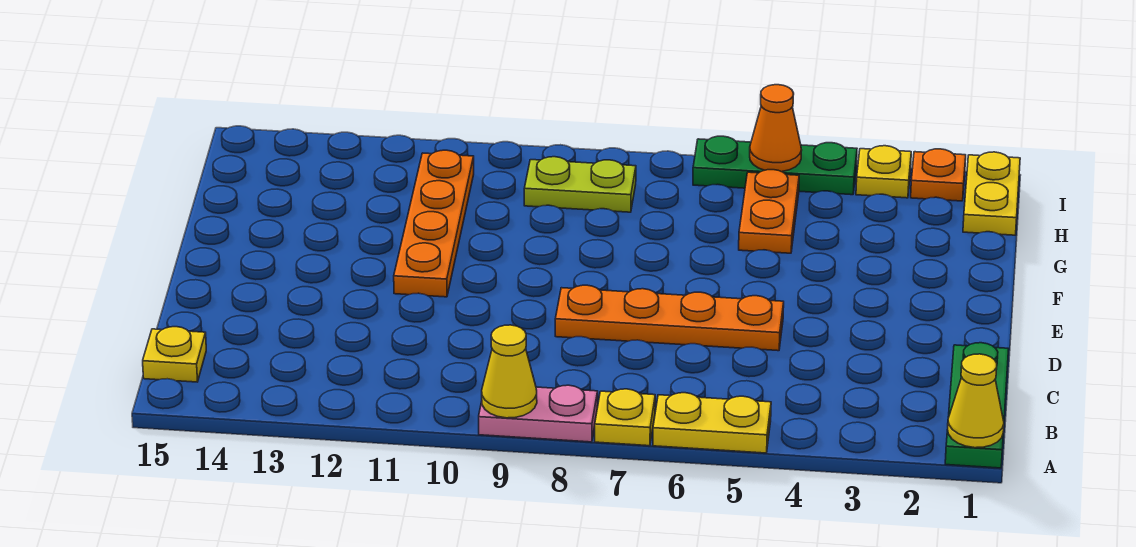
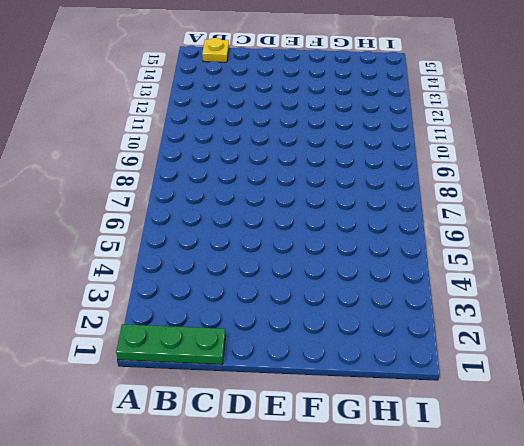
none -> yellow plate A5:A6 level 1
none -> yellow plate A7 level 1
none -> pink plate A8:A9 level 1

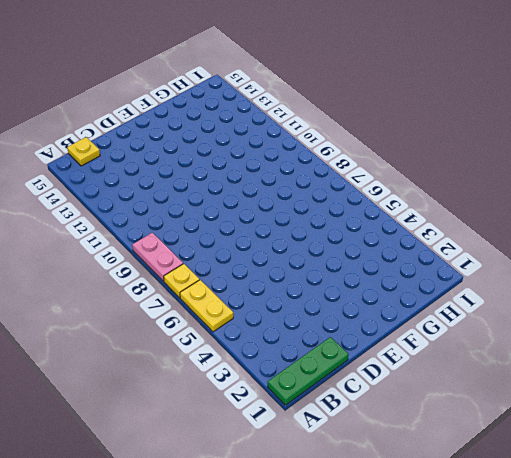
none -> orange plate D5:D8 level 1
none -> orange plate E11:H11 level 1
none -> orange plate G5:H5 level 1

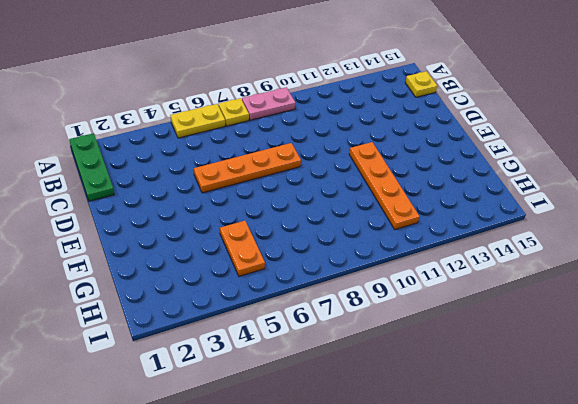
none -> yellow plate H1:I1 level 1
none -> lime plate H8:H9 level 1
none -> orange plate I2 level 1

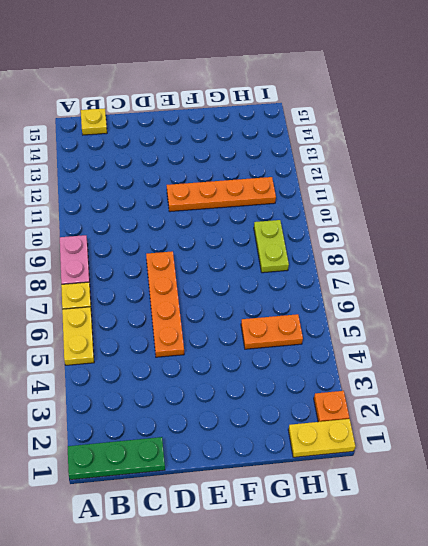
none -> yellow plate I3 level 1
none -> green plate I4:I6 level 1
none -> yellow cone A1 level 2

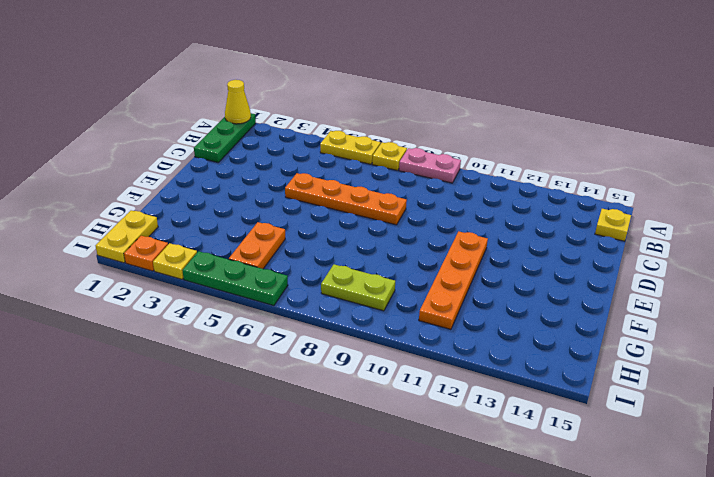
none -> yellow cone A9 level 2
none -> orange cone I5 level 2

